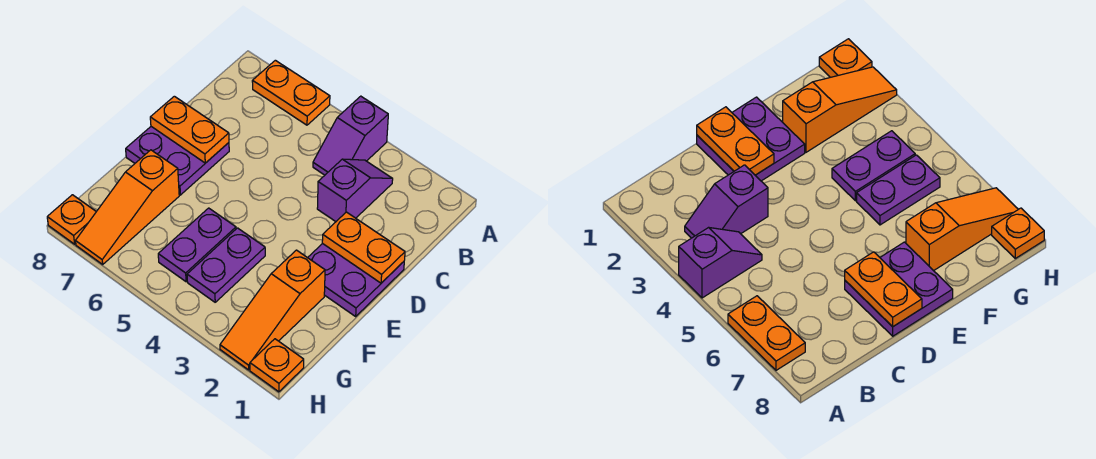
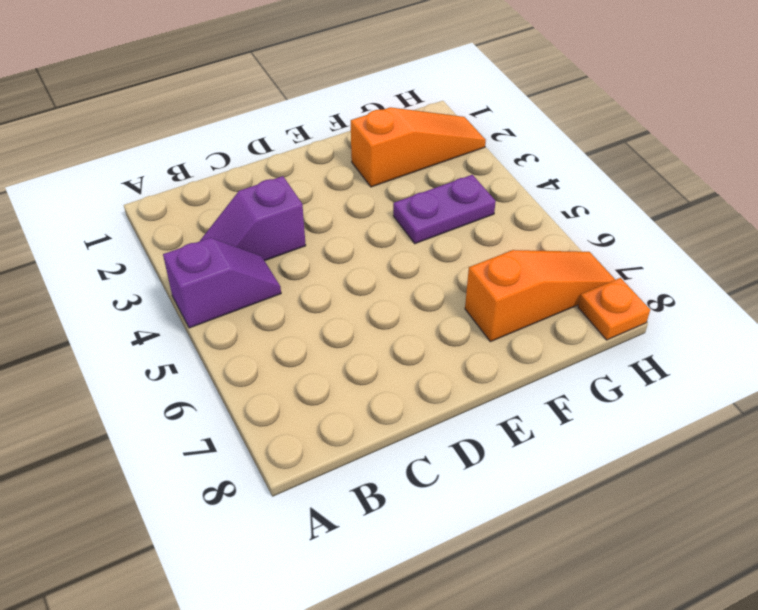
none -> orange plate A6:A7 level 1
none -> purple plate D1:E2 level 1
none -> purple plate D7:E8 level 1

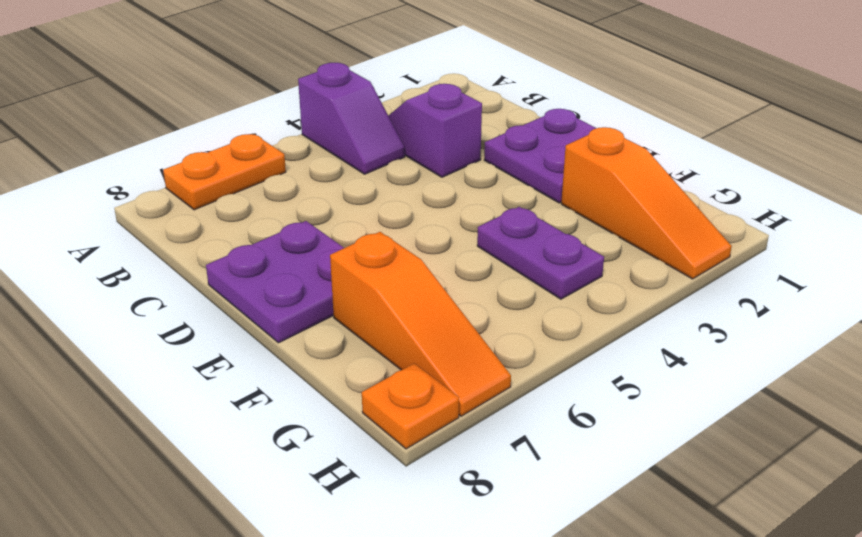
none -> purple plate F5:G5 level 1
none -> orange plate H1 level 1
none -> orange plate D1:D2 level 2

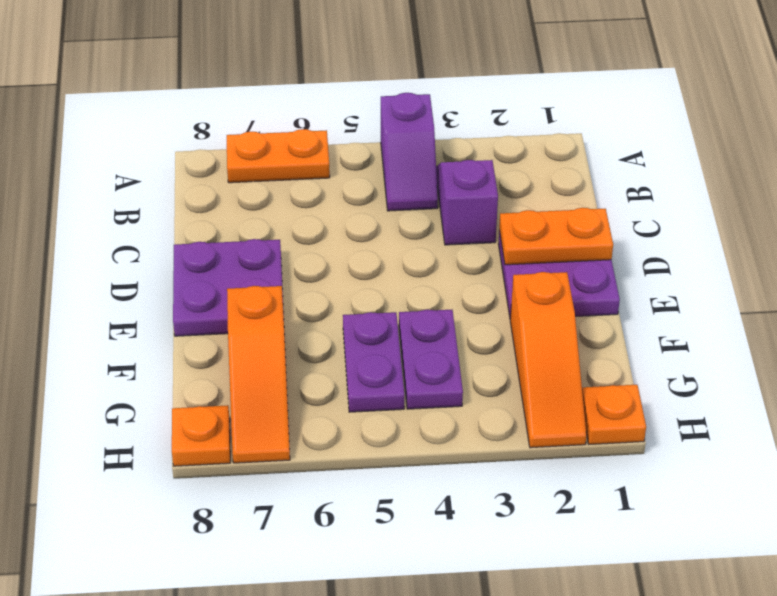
none -> orange plate D7:D8 level 2

